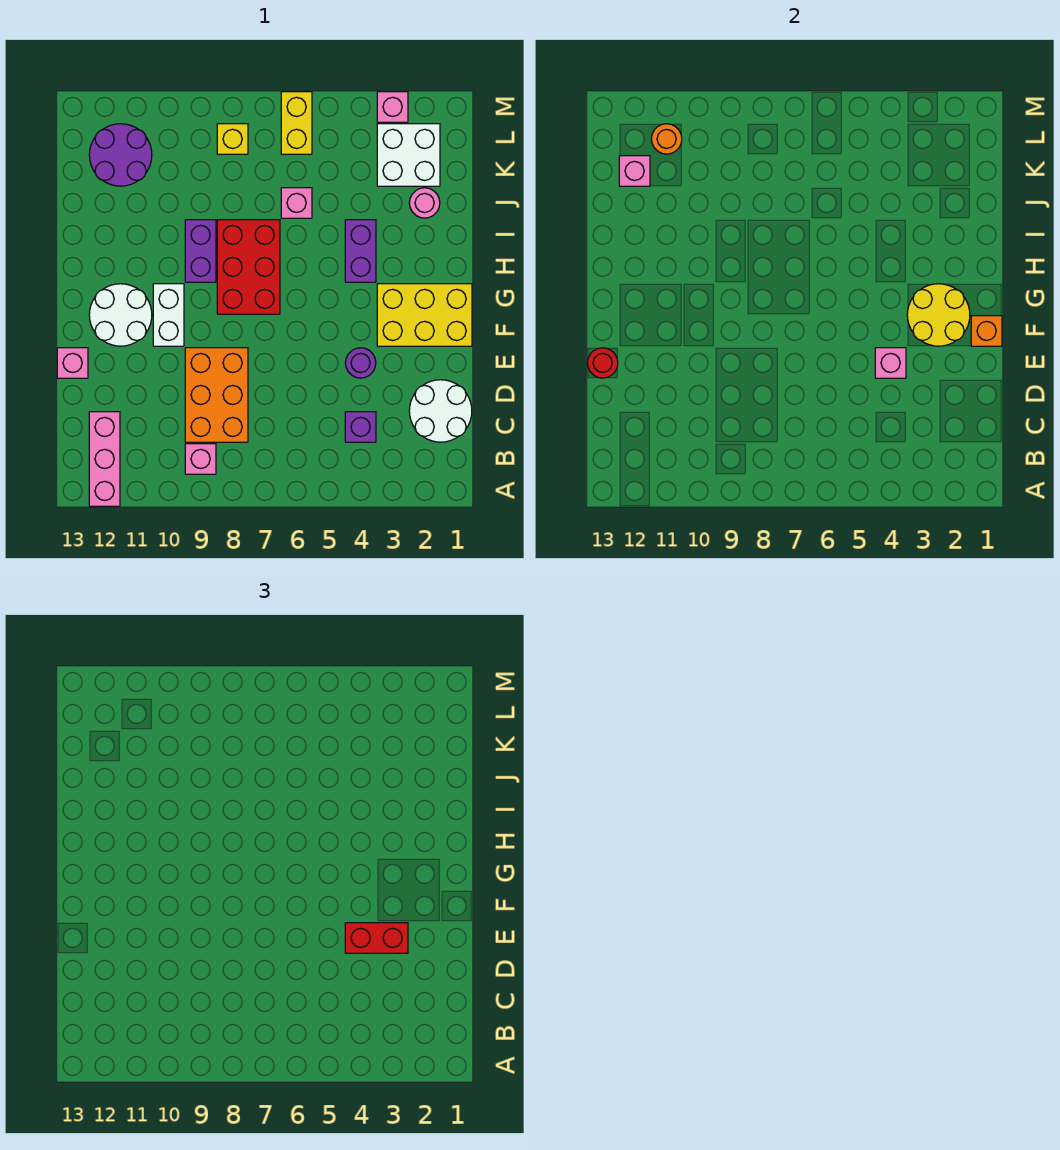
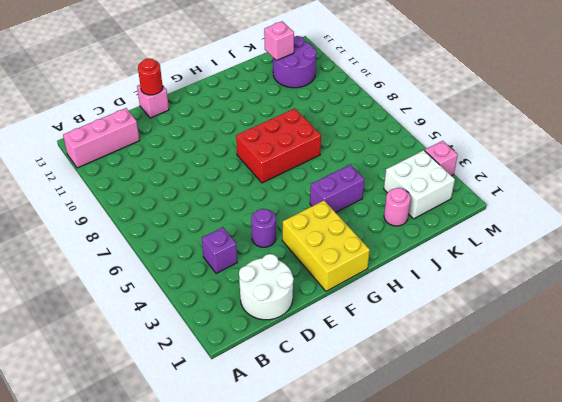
none -> pink brick B9 level 1
none -> orange brick C8:E9 level 1
none -> white brick F10:G10 level 1

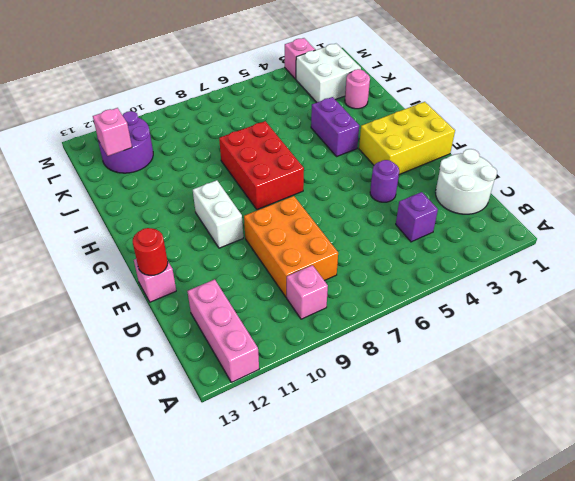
none -> white round brick F11:G12 level 1
none -> purple brick H9:I9 level 1
none -> pink brick J6 level 1

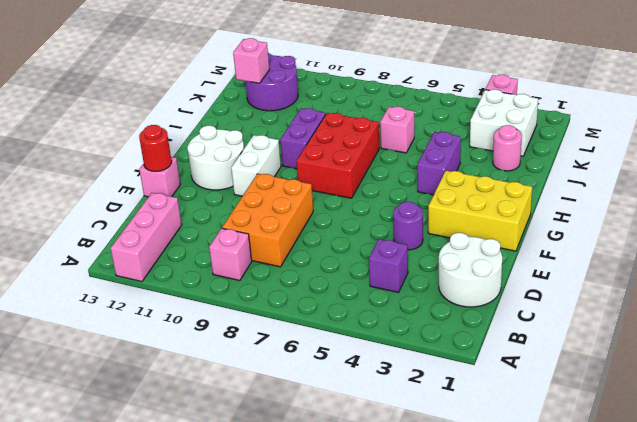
none -> yellow brick L6:M6 level 1
none -> yellow brick L8 level 1
none -> pink brick E4 level 2

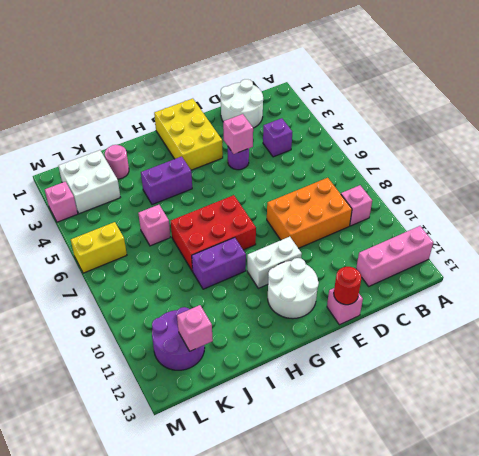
none -> yellow brick L8 level 1
none -> orange brick F1 level 2
none -> yellow round brick F2:G3 level 2

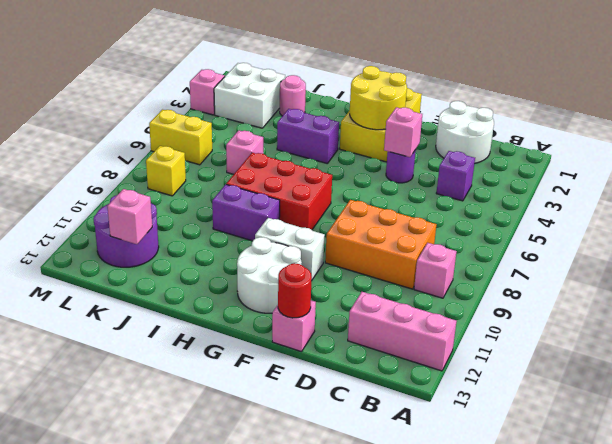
none -> orange brick F1 level 2
none -> orange round brick L11 level 2
none -> red brick E3:E4 level 3

